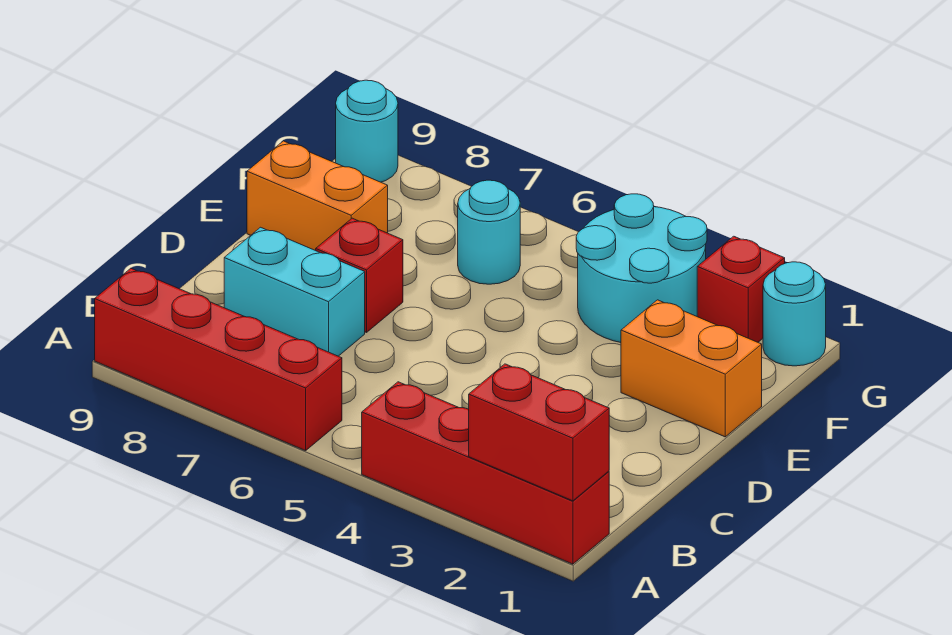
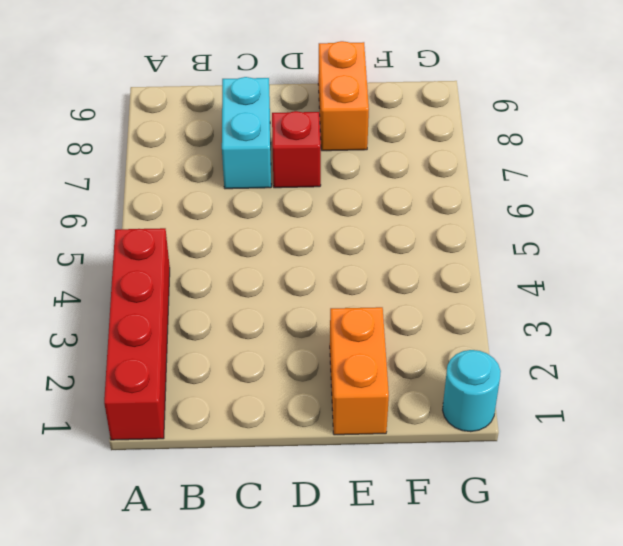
none -> red brick A6:A9 level 1
none -> cyan round brick F3:G4 level 1
none -> cyan round brick F6 level 1

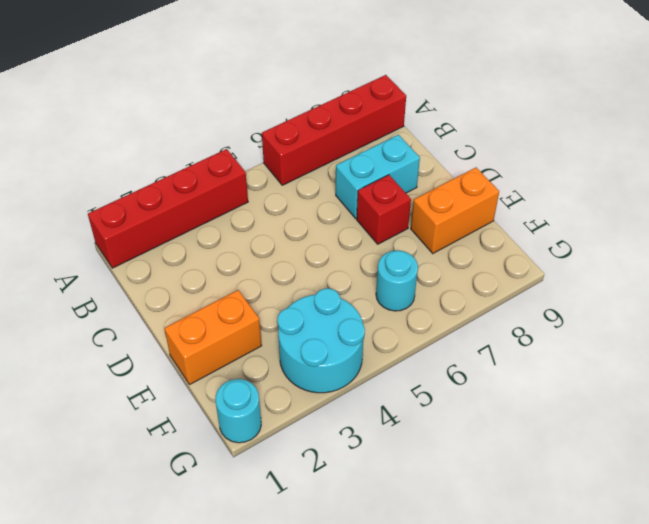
none -> red brick G2 level 1
none -> cyan round brick G9 level 1
none -> red brick A1:A2 level 2

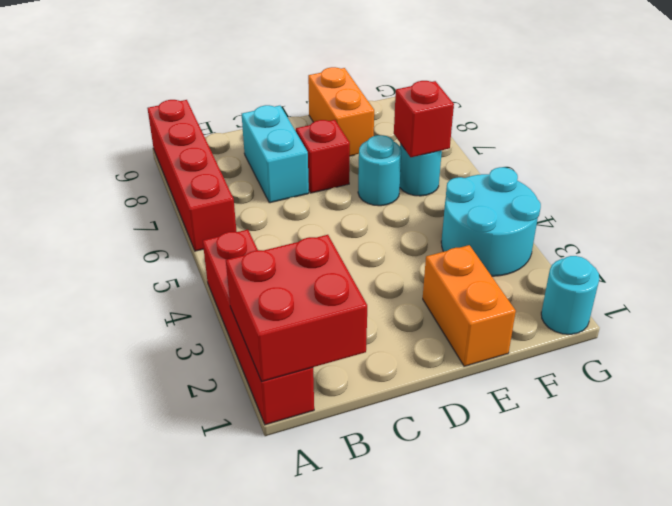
red brick A1:B2 level 2 -> red brick A1:A2 level 2
cyan round brick E6 level 1 -> cyan round brick G9 level 1
red brick F6 level 2 -> red brick G2 level 1

